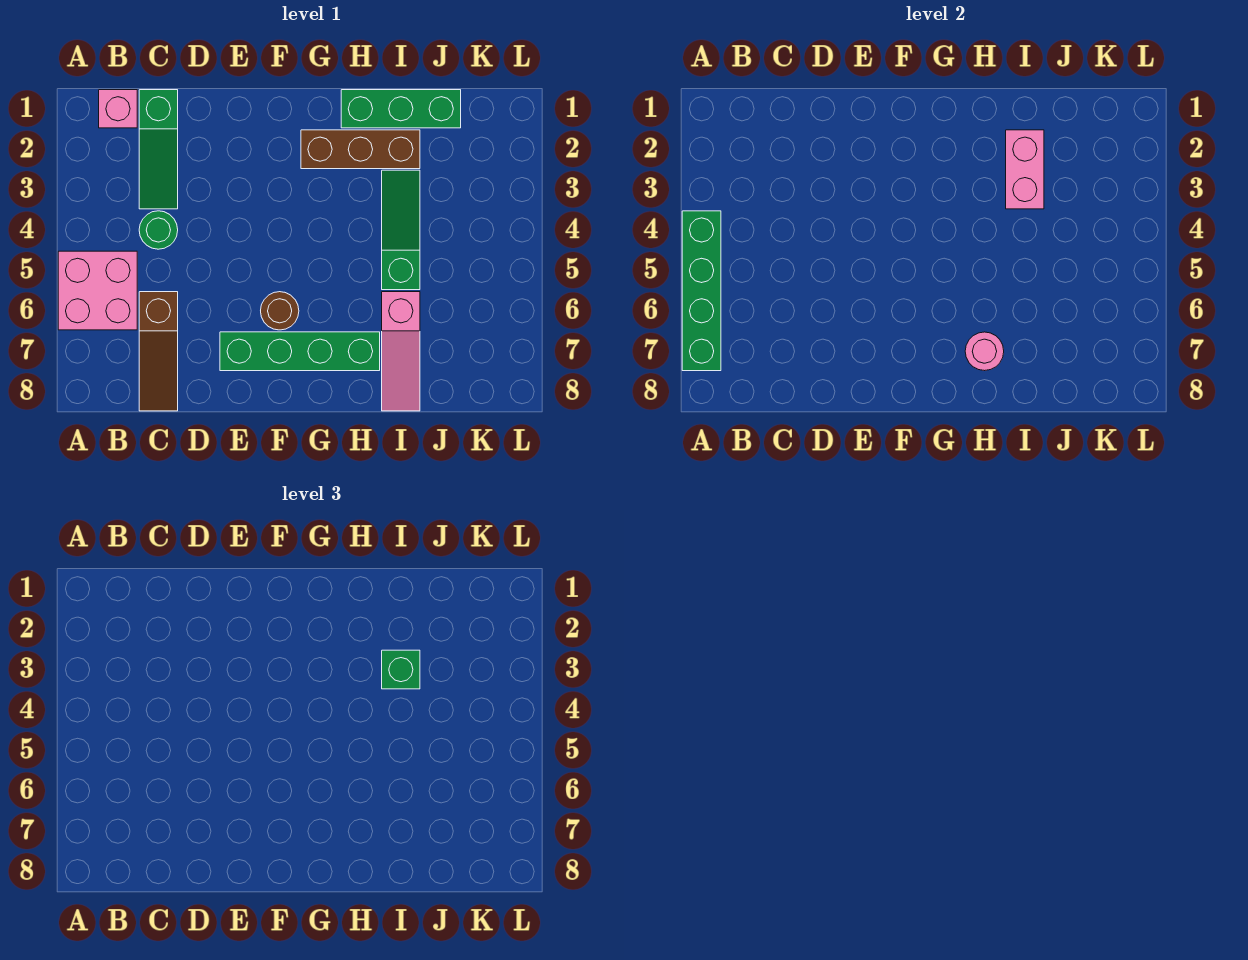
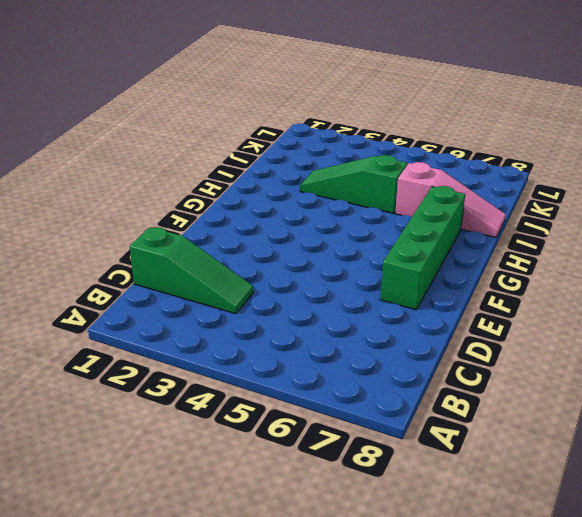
none -> pink brick A5:B6 level 1
none -> pink brick B1 level 1
none -> green round brick C4 level 1

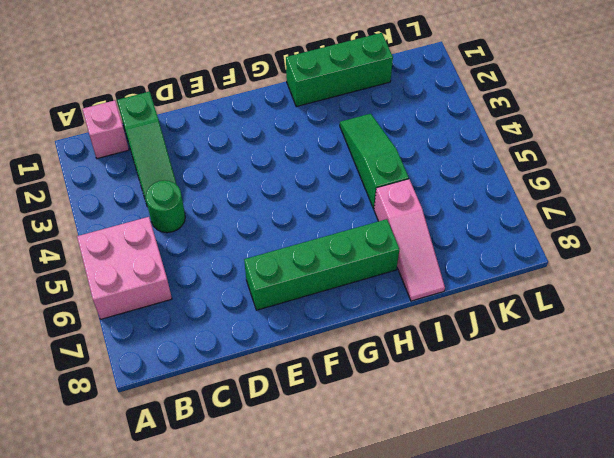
none -> brown slope C6:C8 level 1 top 6
none -> brown round brick F6 level 1
none -> brown brick G2:I2 level 1

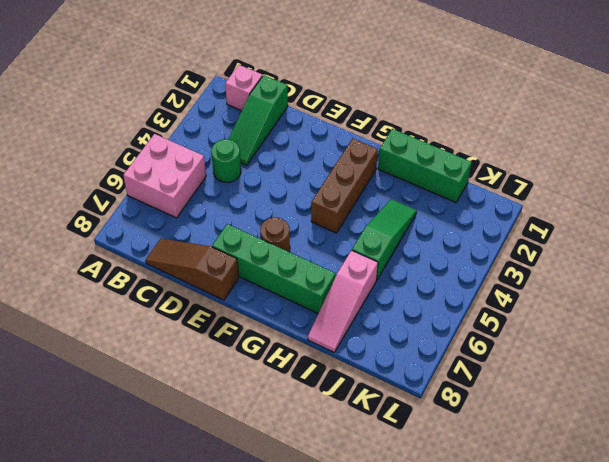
brown slope C8:E8 level 1 top E -> brown slope C6:C8 level 1 top 6
brown brick G2:G4 level 1 -> brown brick G2:I2 level 1
none -> green brick A4:A7 level 2
none -> pink round brick H7 level 2
none -> pink brick I2:I3 level 2

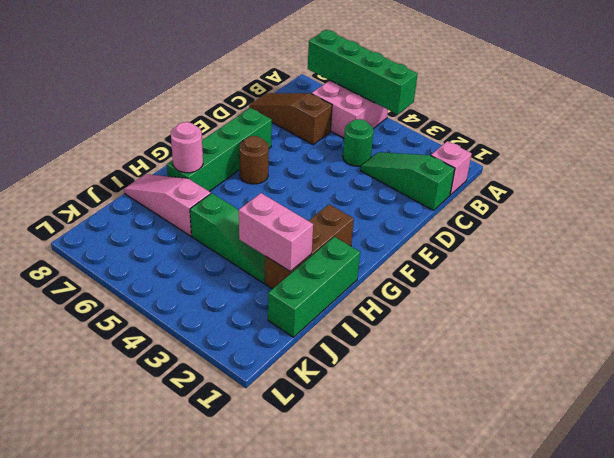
none -> green brick I3 level 3

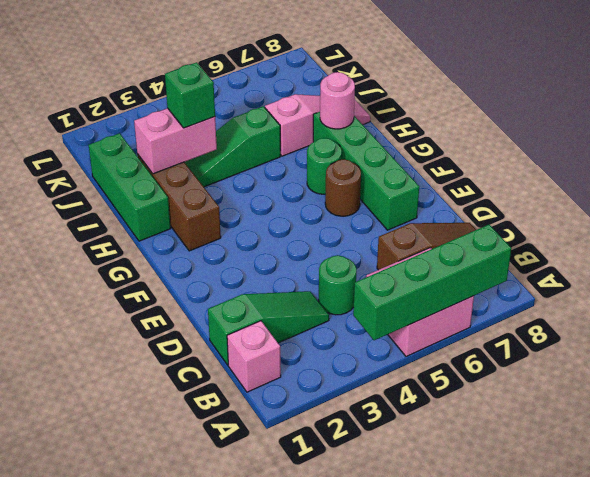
green round brick G6 level 1 -> none

